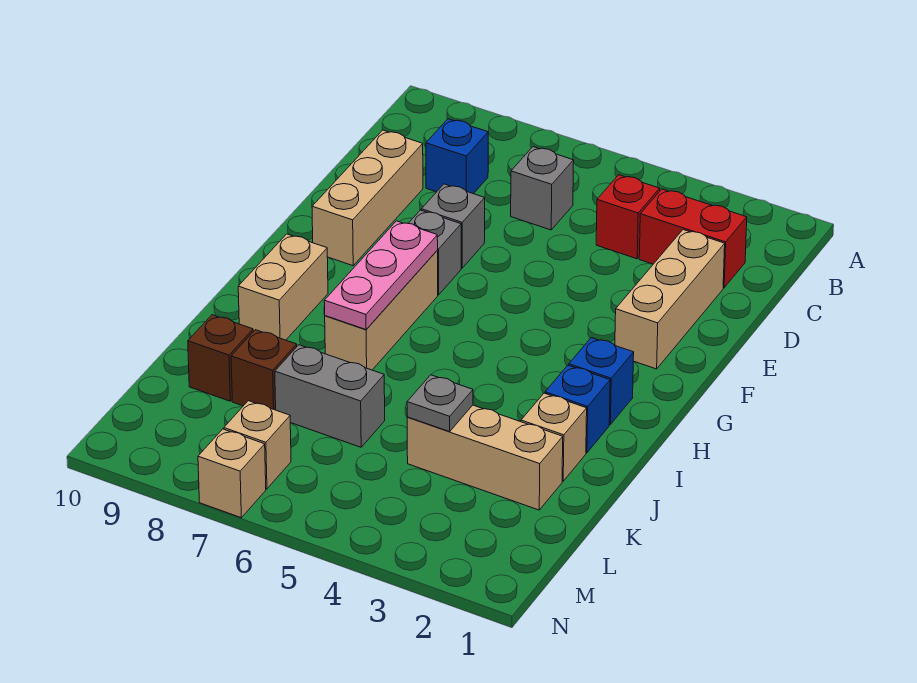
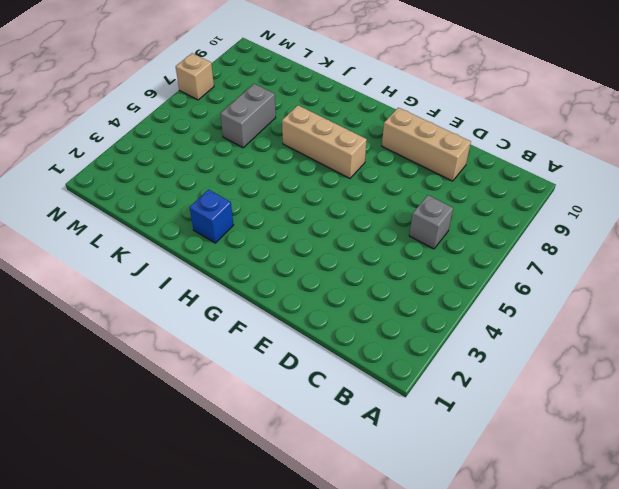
none -> red brick C2:C3 level 1
none -> red brick C4 level 1
none -> blue brick C8 level 1

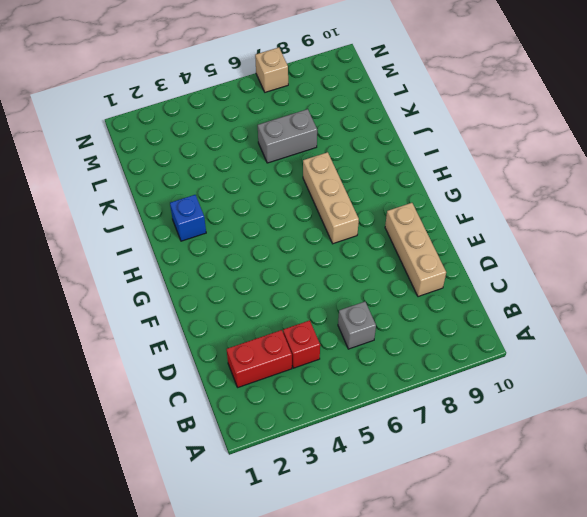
none -> blue brick C8 level 1
none -> tan brick D2:F2 level 1
none -> grey brick E7 level 1

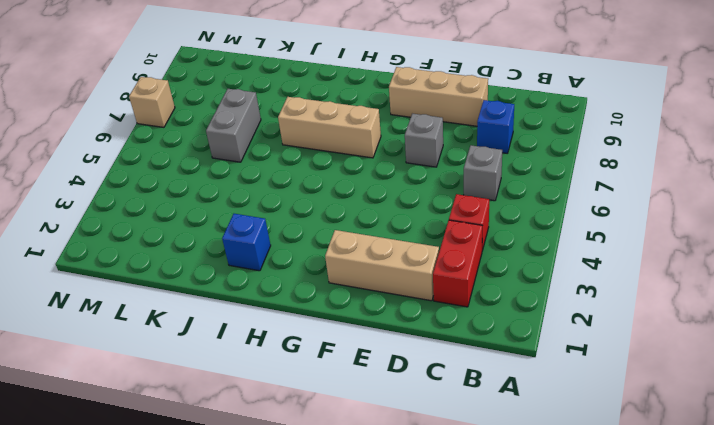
none -> grey brick F7 level 1
none -> blue brick H2 level 1
none -> tan brick H9:I9 level 1

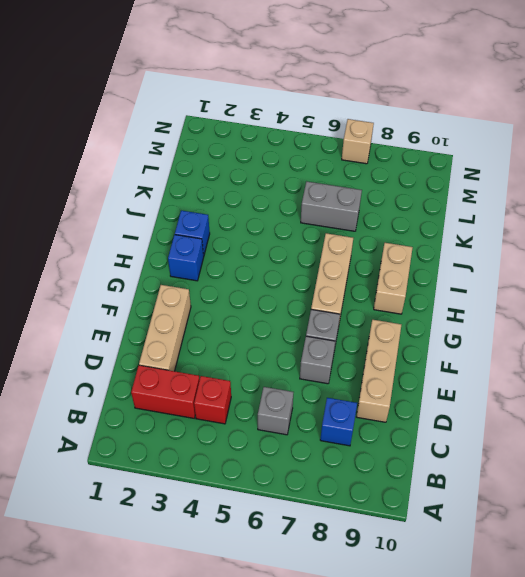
none -> tan brick J2 level 1
none -> tan brick K2:K4 level 1
none -> brown brick K8 level 1

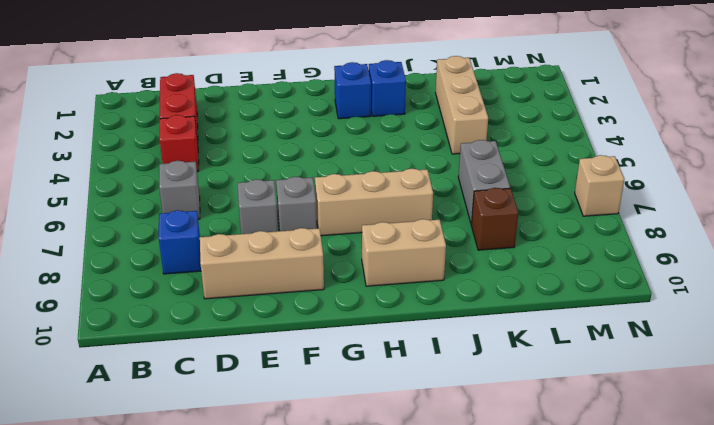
none -> tan brick D2:F2 level 1
none -> tan brick J2 level 1
none -> brown brick K9 level 1

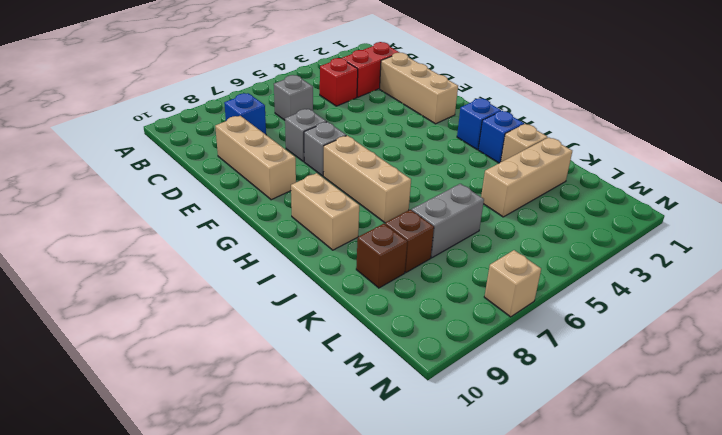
none -> tan brick M7 level 1
none -> pink plate G7:I7 level 2
none -> grey plate K4 level 2

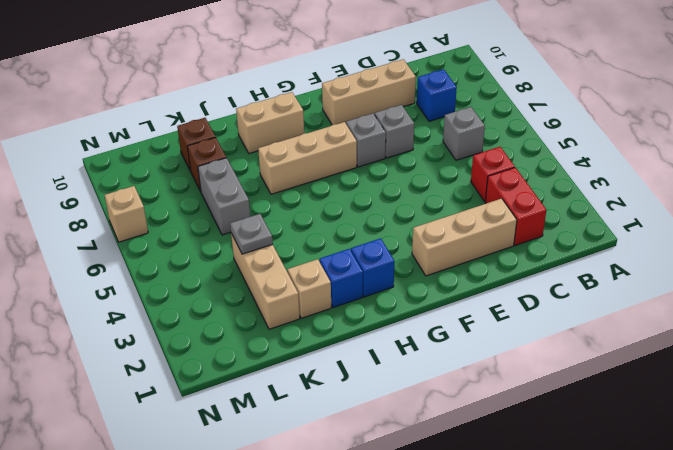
none -> tan brick M7 level 1
none -> pink plate G7:I7 level 2

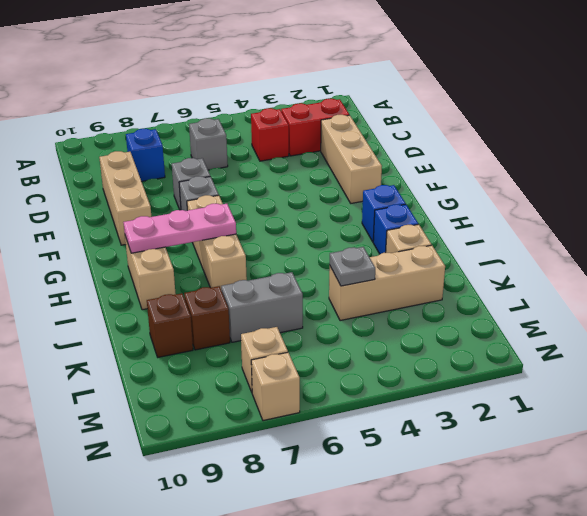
pink plate H7:H9 level 2 -> pink plate G7:I7 level 2

